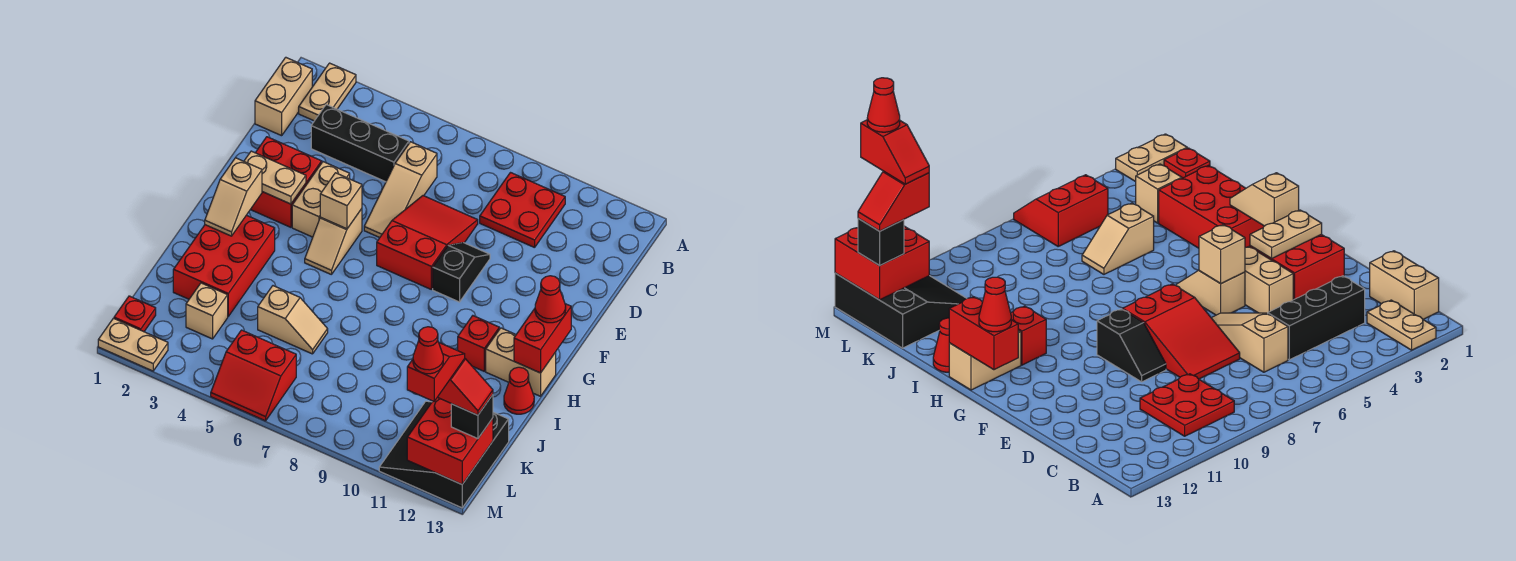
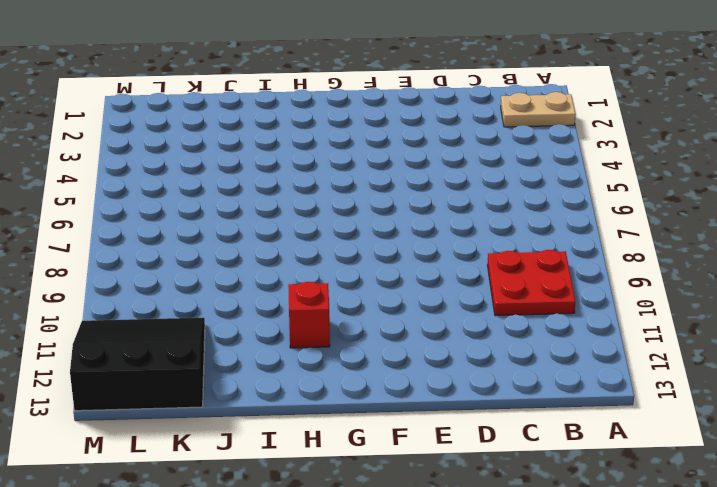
none -> tan brick B1:C1 level 1
none -> black brick C3:C5 level 1
none -> tan slope C6:E6 level 1 top C
none -> red slope D7:F8 level 1 top F

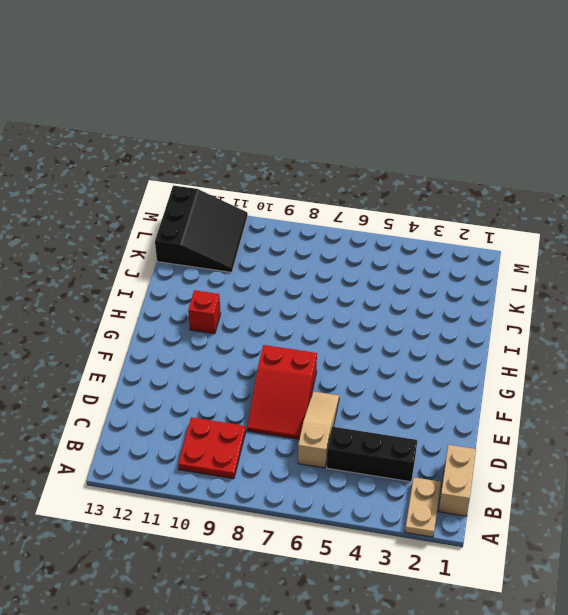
none -> red brick E2:F3 level 1
none -> tan brick E4:F4 level 1
none -> black slope E9:F9 level 1 top F
none -> tan slope F5:G5 level 1 top F

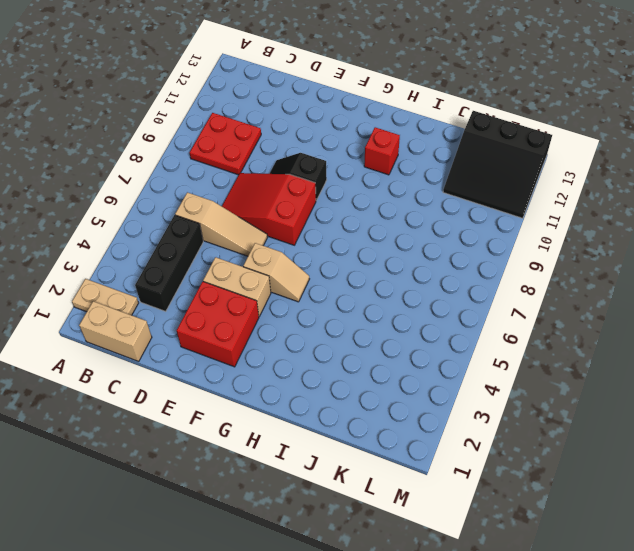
none -> red brick H2:J3 level 1
none -> tan brick H12:H13 level 1
none -> red cone I13 level 1
none -> tan slope J5:J6 level 1 top 5

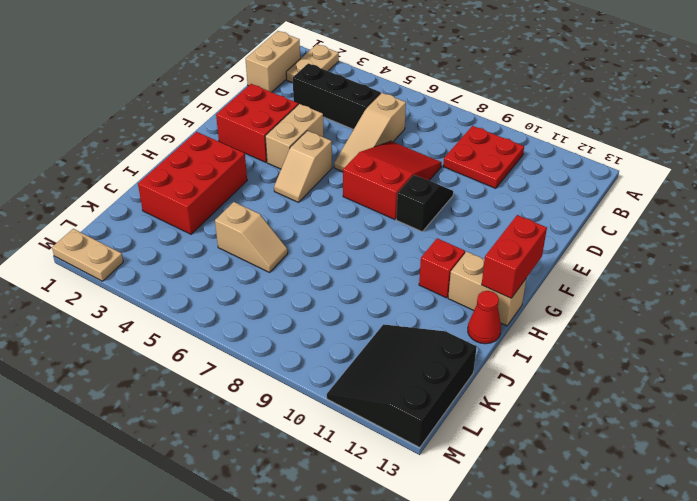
none -> tan brick K3 level 1
none -> red plate L1 level 1
none -> red slope L5:M6 level 1 top L
none -> tan plate F2:F3 level 2

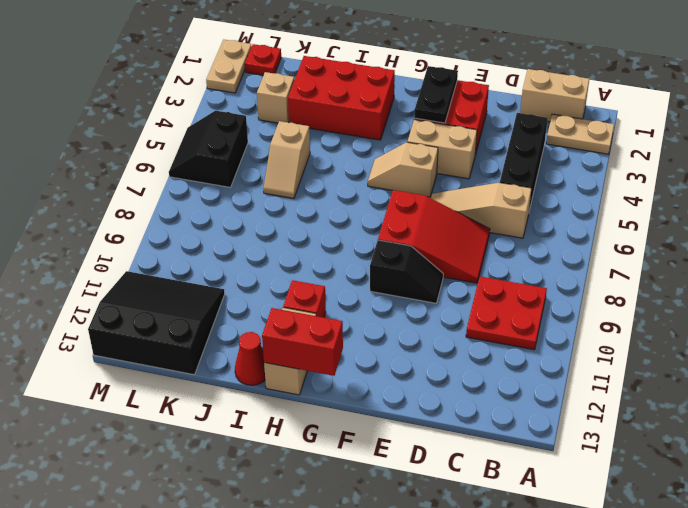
black plate F2:F3 level 2 -> tan plate F2:F3 level 2
black slope L5:M6 level 1 top L -> red slope L5:M6 level 1 top L
none -> tan brick F5 level 2
none -> tan slope G2:H2 level 2 top G
none -> red brick L12:M13 level 2
none -> red cone G13 level 3

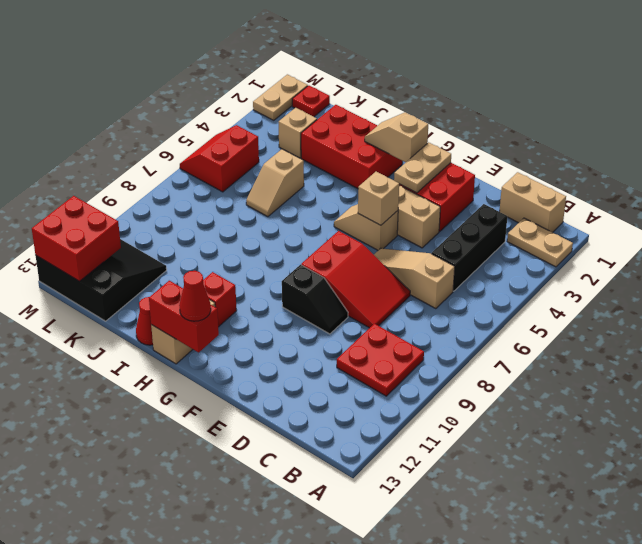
none -> black brick L13 level 3
none -> red slope L12:L13 level 4 top 12
none -> red slope L12:M12 level 5 top M
none -> red cone M12 level 6

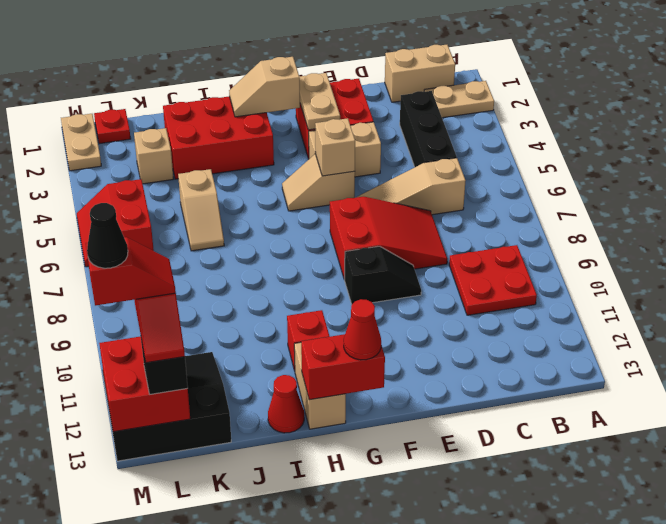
black cone M12 level 6 -> red cone M12 level 6

